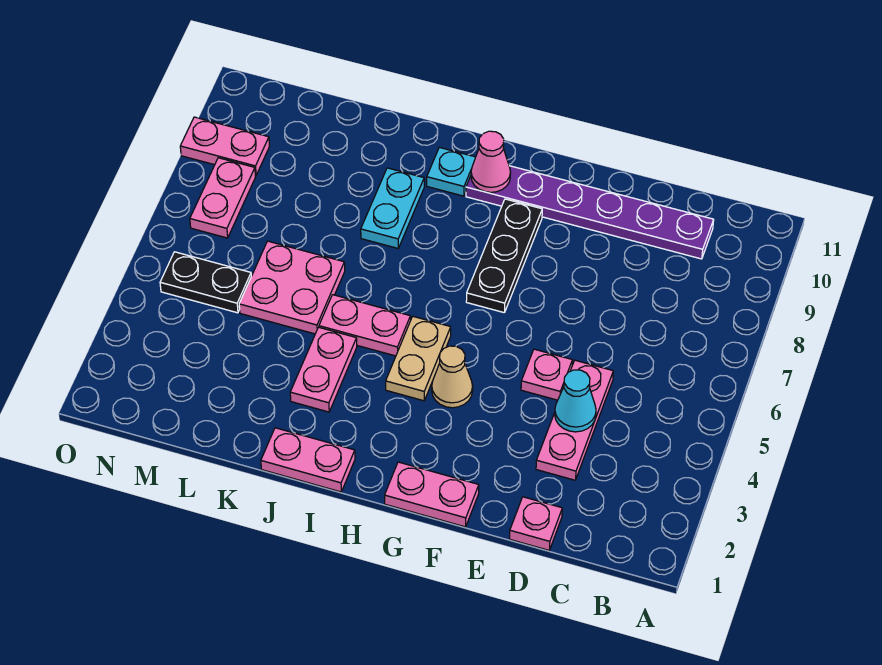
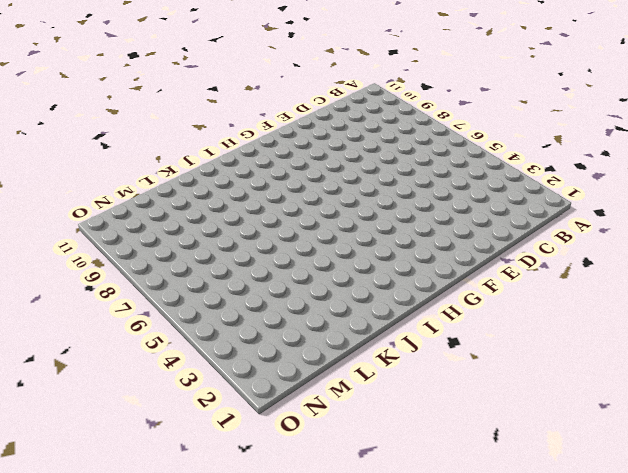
none -> purple plate C10:H10 level 1
none -> pink plate D1 level 1
none -> pink plate D3:D5 level 1

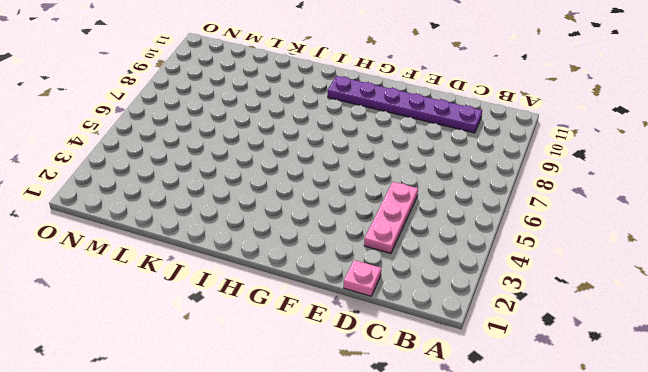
none -> pink plate E5 level 1
none -> pink plate F1:G1 level 1
none -> tan cone G4 level 1

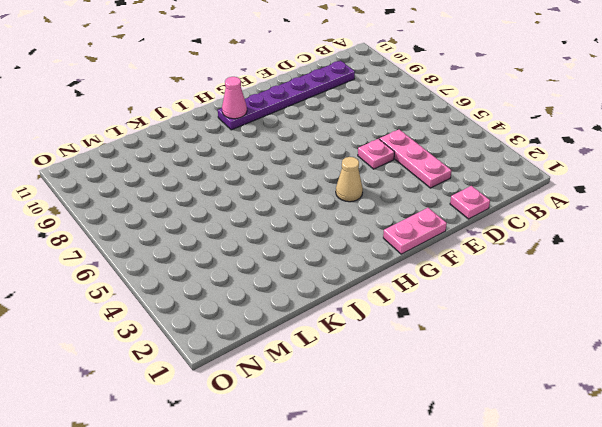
none -> black plate G7:G9 level 1
none -> tan plate H4:H5 level 1
none -> pink plate I1:J1 level 1

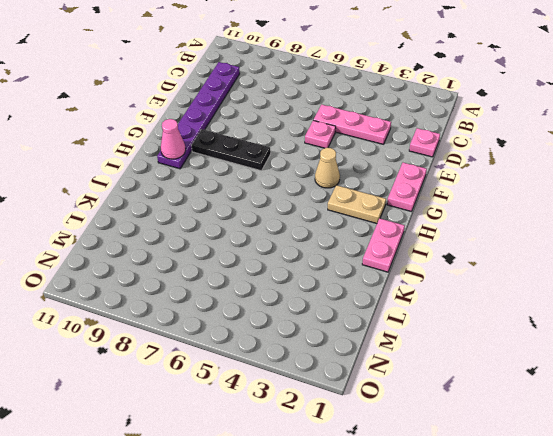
tan plate H2:H3 level 1 -> tan plate H4:H5 level 1
none -> pink plate I5:J5 level 1
none -> cyan plate I10 level 1
none -> pink plate J3:J4 level 1

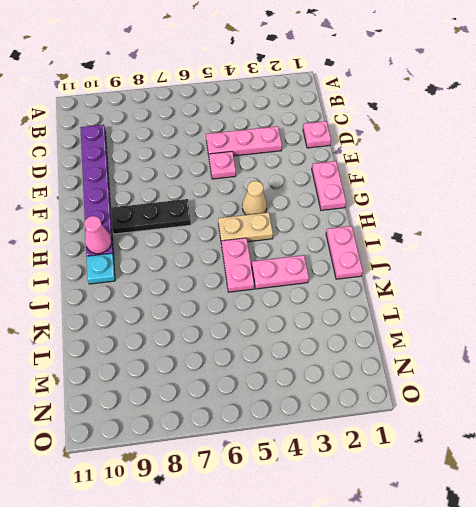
none -> cyan plate J8:J9 level 1
none -> pink plate K5:L6 level 1
none -> black plate M5:N5 level 1

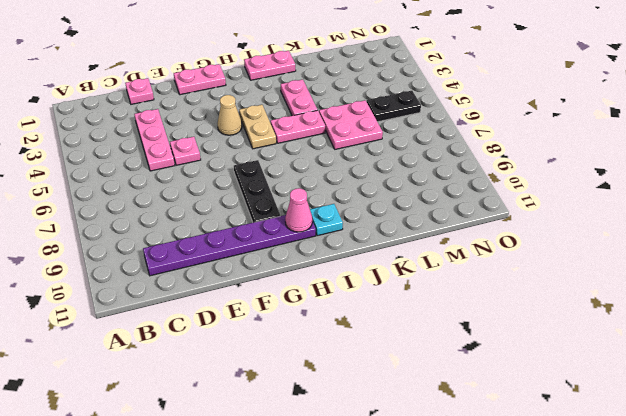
none -> cyan plate J8:J9 level 1
none -> pink plate N7:N8 level 1
none -> pink plate N9:O9 level 1

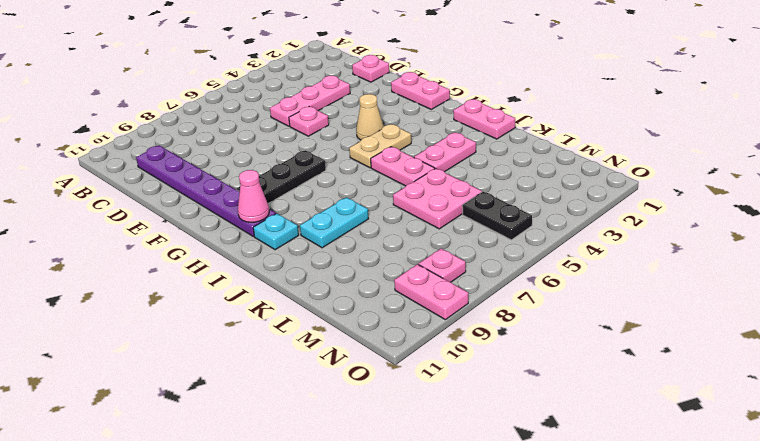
pink plate N8 level 1 -> pink plate N7:N8 level 1
none -> cyan cone D4 level 2

